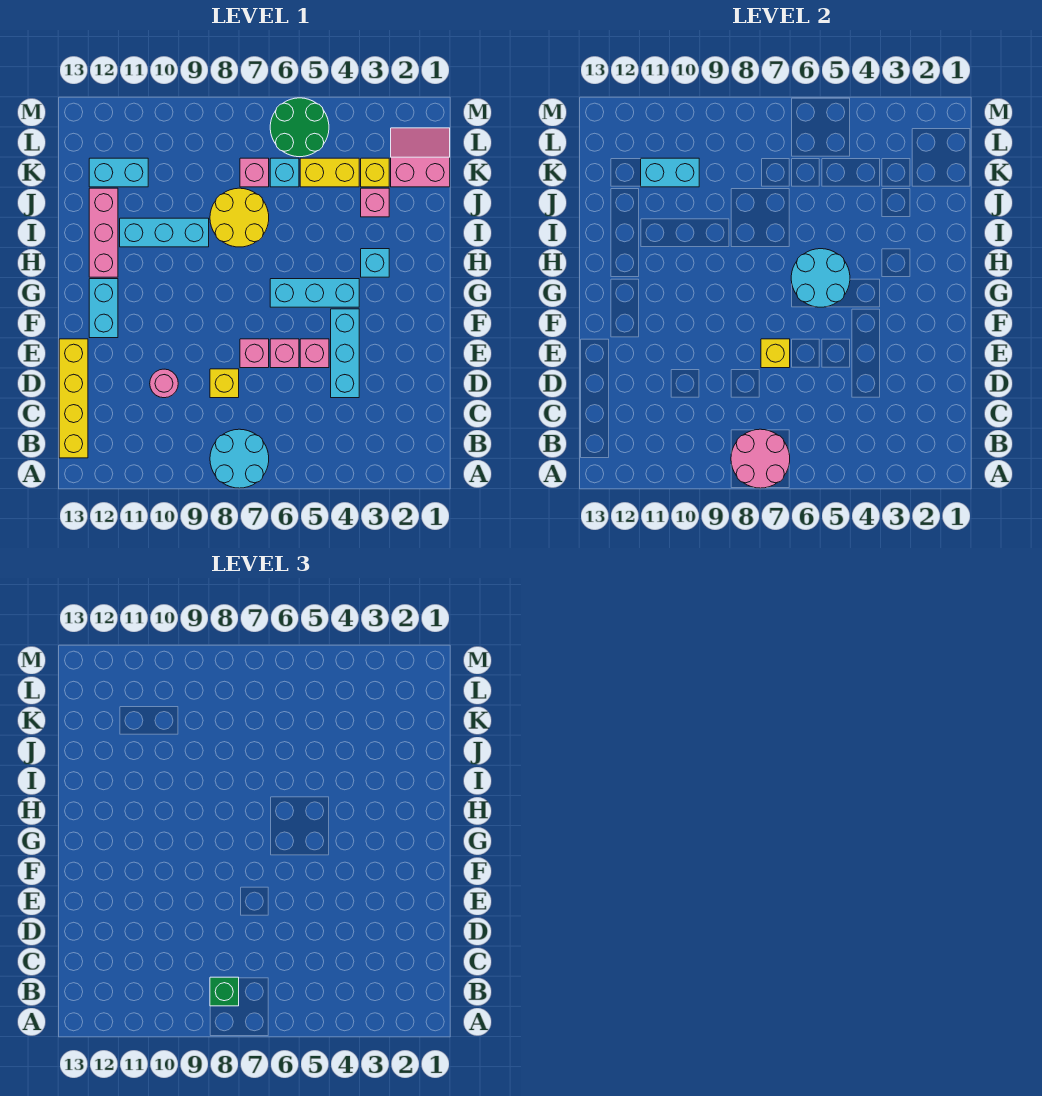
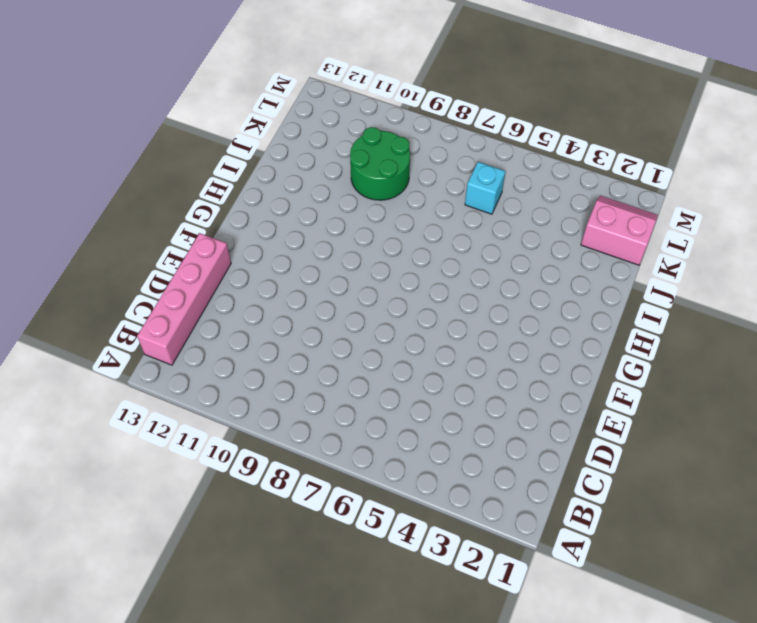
pink brick B13:E13 level 1 -> yellow brick B13:E13 level 1
green round brick J9:K10 level 1 -> green round brick L5:M6 level 1
none -> cyan round brick A7:B8 level 1
none -> cyan brick D4:F4 level 1
none -> yellow brick D8 level 1

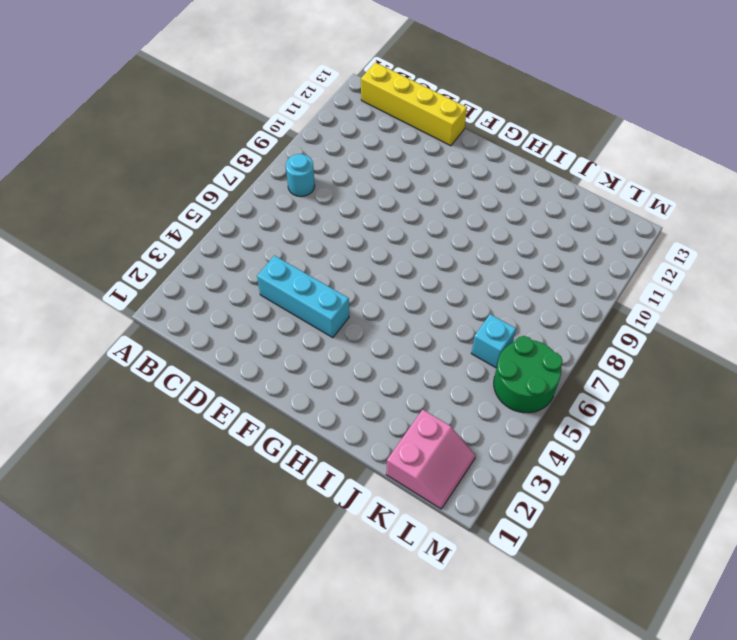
cyan round brick B8 level 1 -> cyan round brick A7:B8 level 1
none -> yellow brick D8 level 1
none -> pink round brick D10 level 1
none -> pink brick E5 level 1

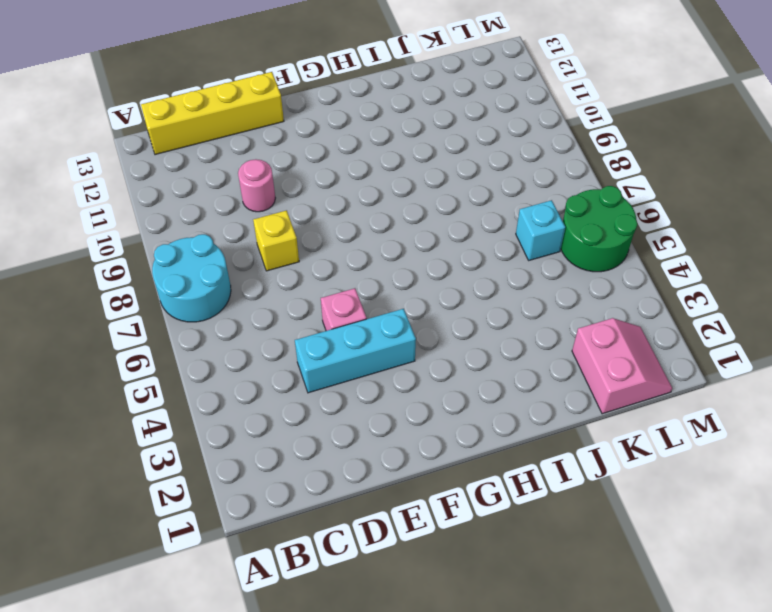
none -> pink brick E6 level 1
none -> pink brick E7 level 1
none -> cyan brick F12:G12 level 1

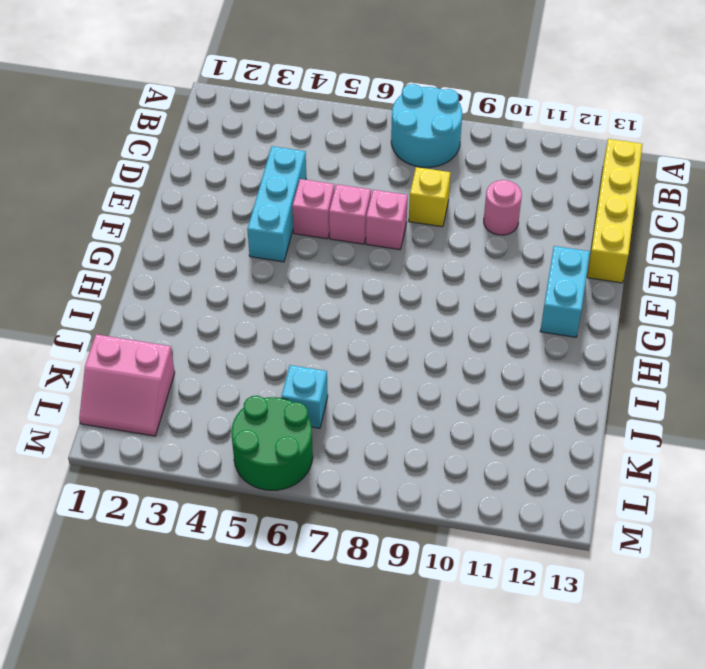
none -> cyan brick G4:G6 level 1
none -> cyan brick H3 level 1
none -> pink brick H12:J12 level 1

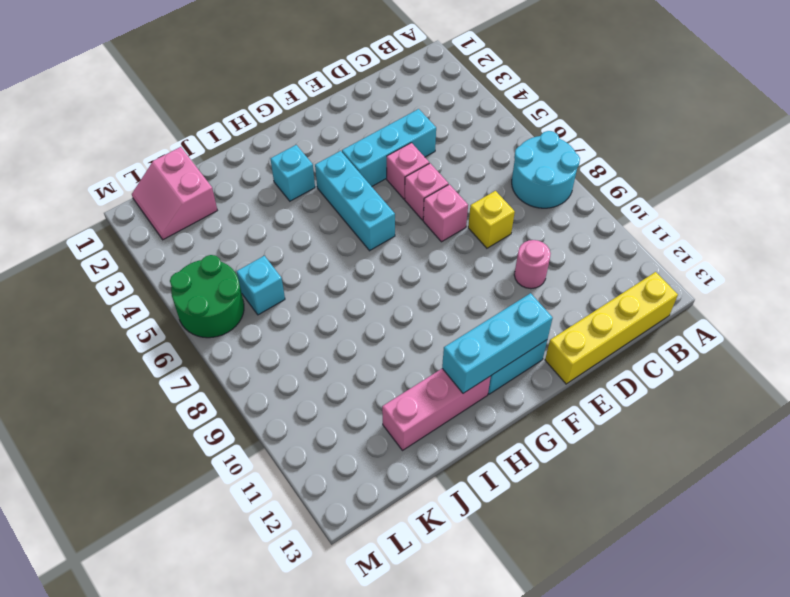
cyan brick F12:H12 level 2 -> cyan brick I9:I11 level 1
none -> yellow round brick I7:J8 level 1
none -> pink brick J3 level 1
none -> yellow brick K3 level 1

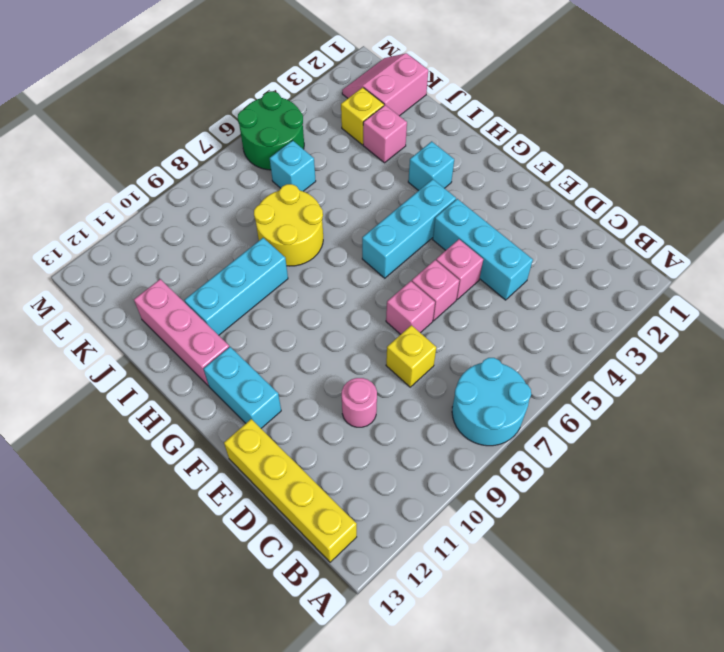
none -> yellow brick K4:K5 level 1
none -> pink brick K7 level 1
none -> cyan brick K11:K12 level 1

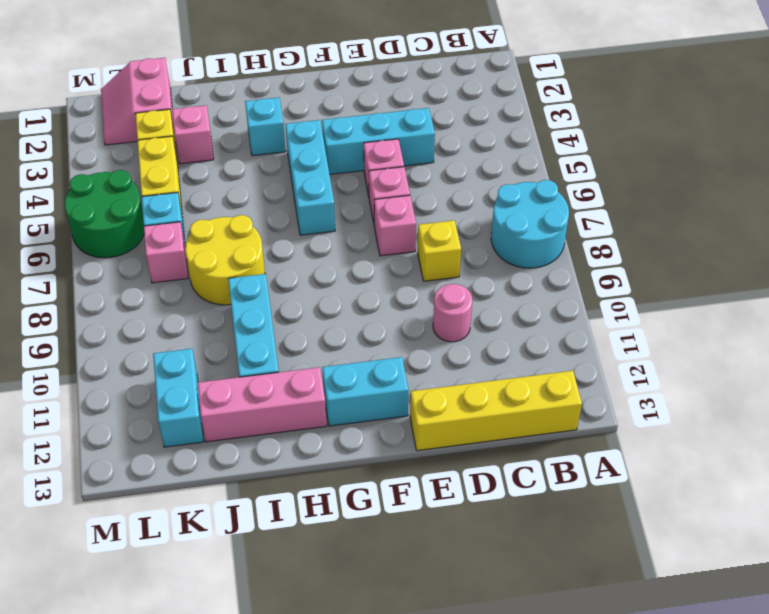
none -> pink round brick A7:B8 level 2
none -> yellow brick E7 level 2
none -> cyan round brick G5:H6 level 2

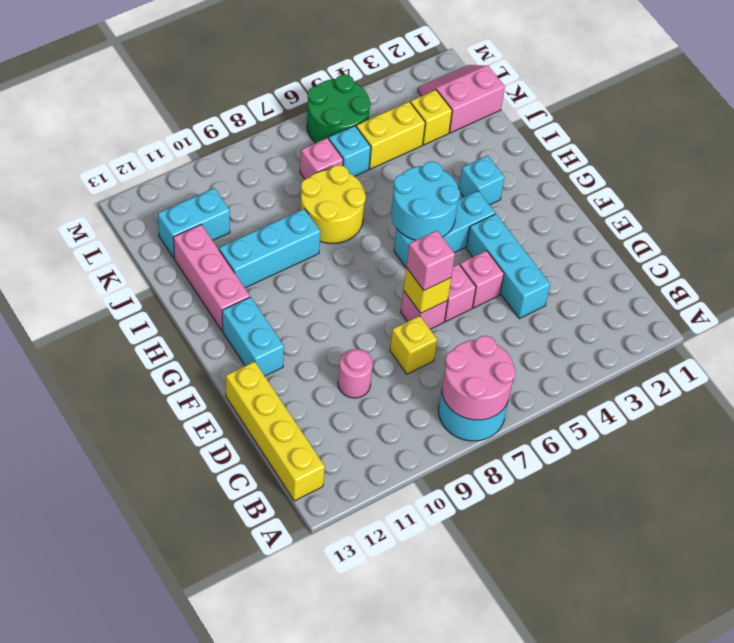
pink brick E7 level 3 -> pink brick J3 level 1
none -> cyan brick K10:K11 level 2
none -> green brick B8 level 3

